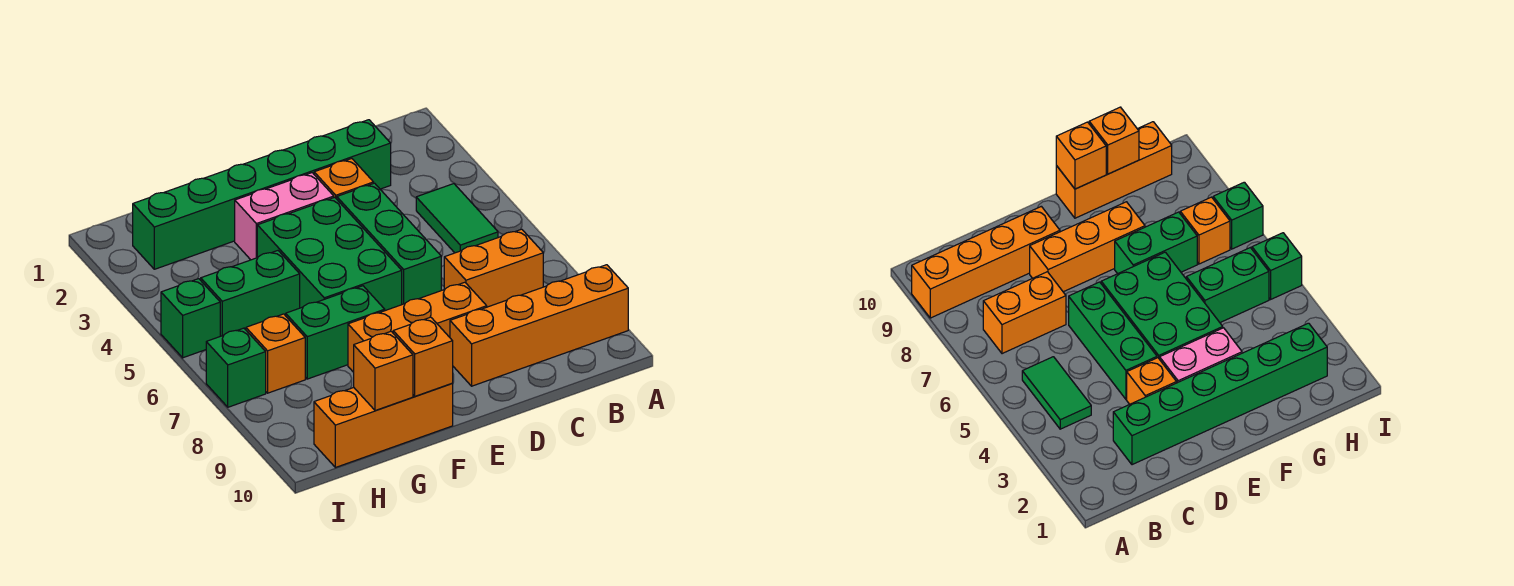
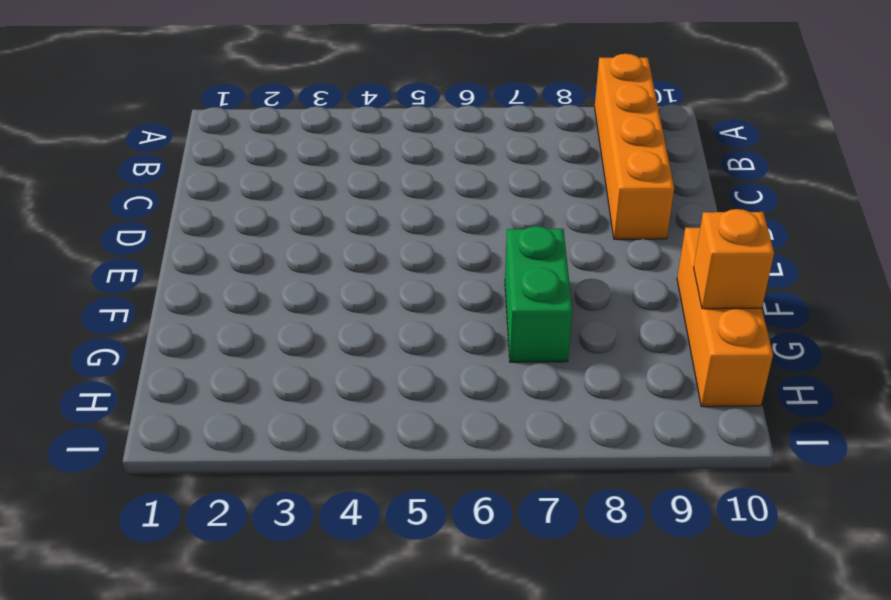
none -> green tile B4:B5 level 1
none -> orange brick B7:C7 level 1
none -> green brick C2:H2 level 1

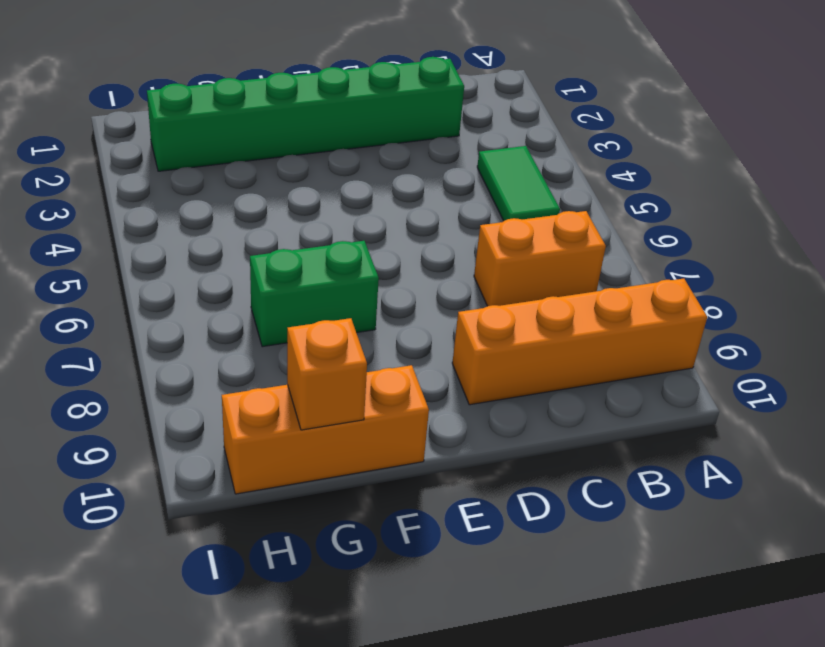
none -> orange brick D3 level 1
none -> green brick D4:D6 level 1
none -> orange brick D8:F8 level 1

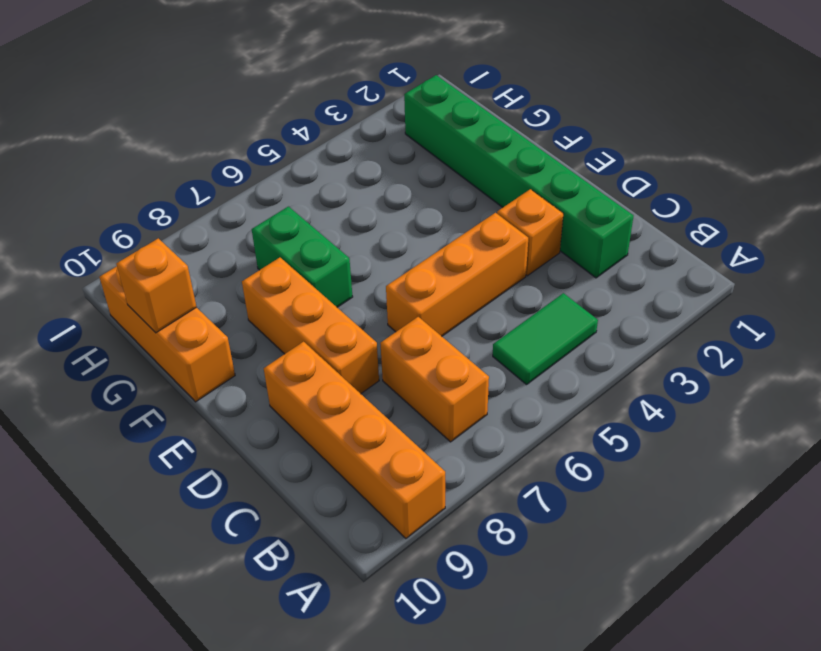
orange brick D4:D6 level 1 -> green brick D4:D6 level 1
none -> pink brick E3:F3 level 1
none -> green brick E4:F6 level 1
none -> green brick G5:H5 level 1

